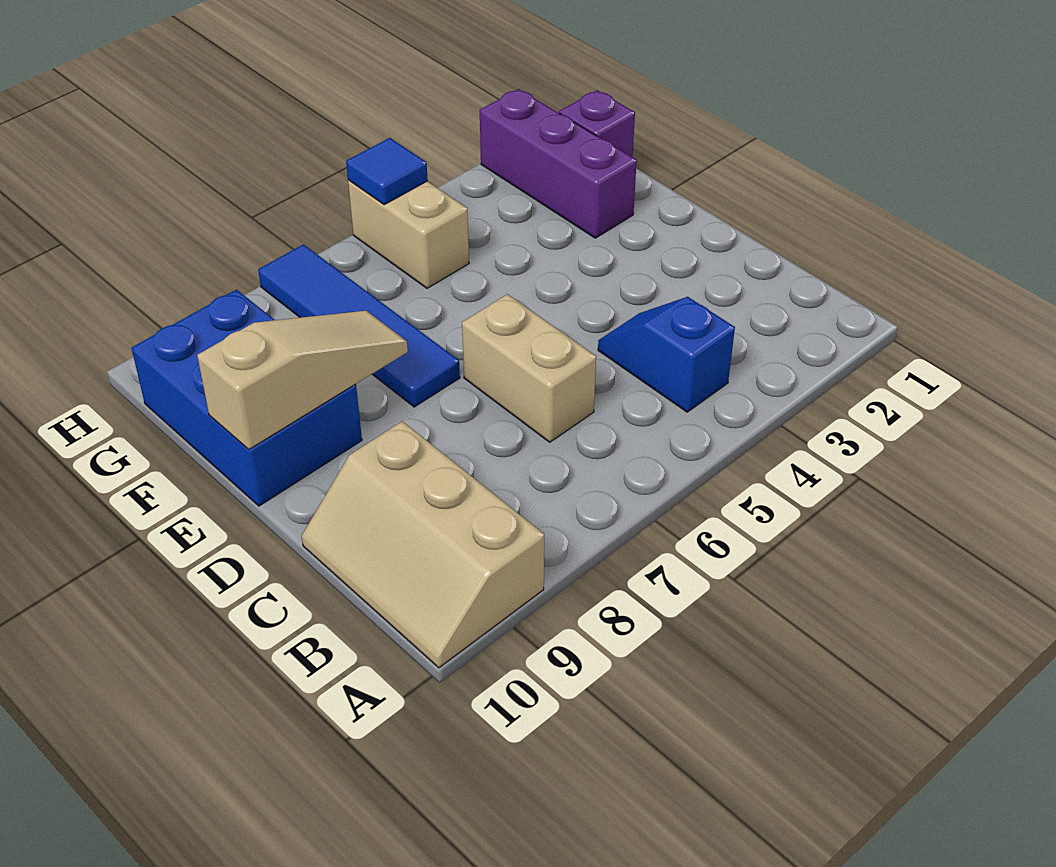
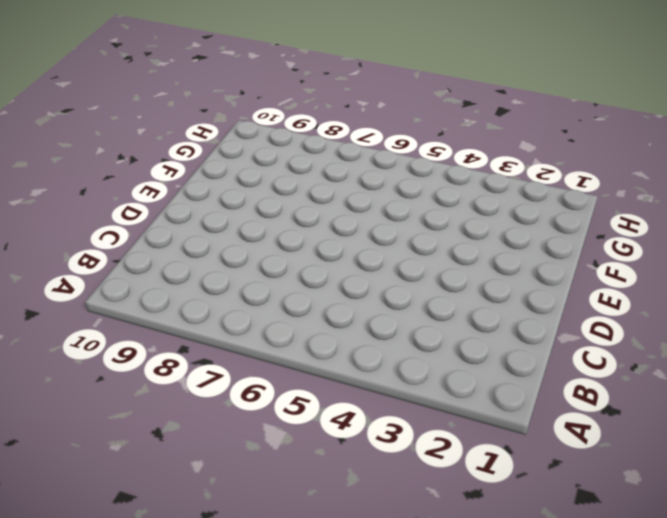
none -> tan slope A9:C10 level 1 top 9
none -> blue slope B4:C4 level 1 top B

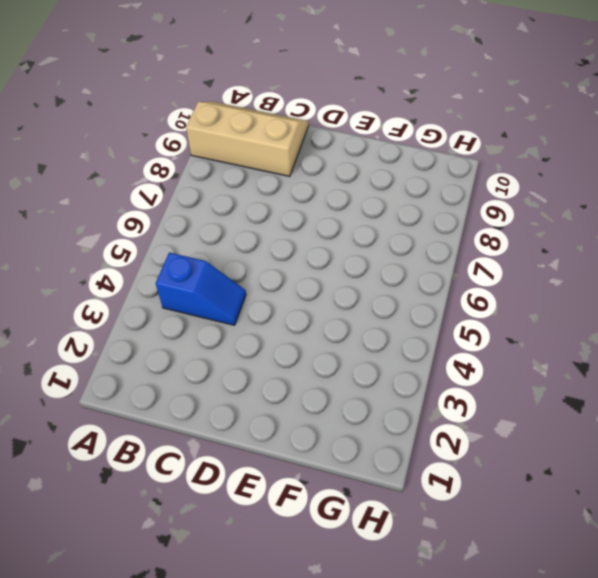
none -> tan brick C6:D6 level 1
none -> blue tile E7:H7 level 1

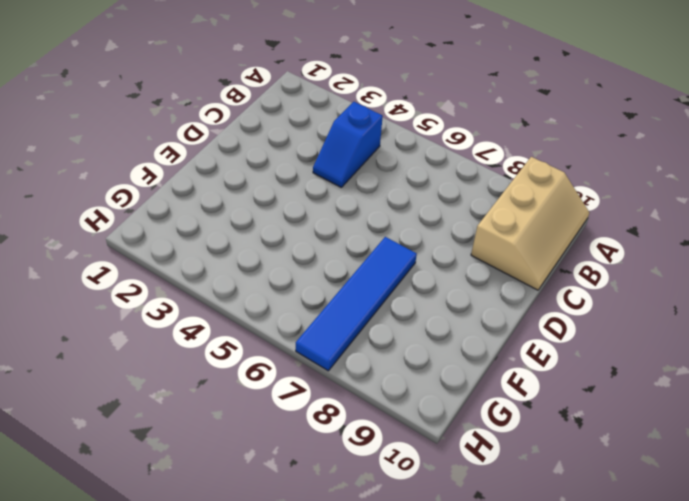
none -> tan brick C6:D6 level 1
none -> blue brick E9:G10 level 1

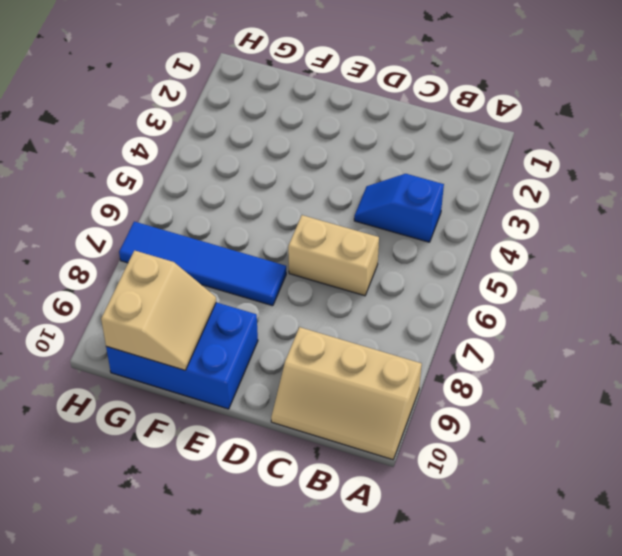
tan slope F9:G10 level 2 top G -> none
none -> purple brick F2:H2 level 1
none -> purple brick G1 level 1

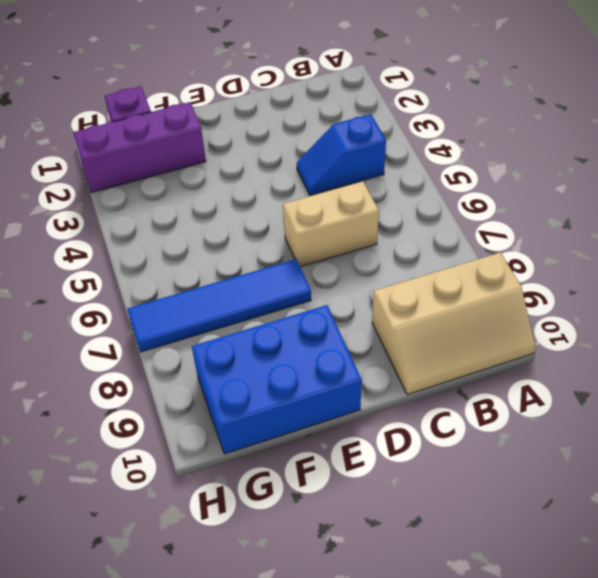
none -> tan brick G5:H5 level 1
none -> tan slope E8:E10 level 2 top 10

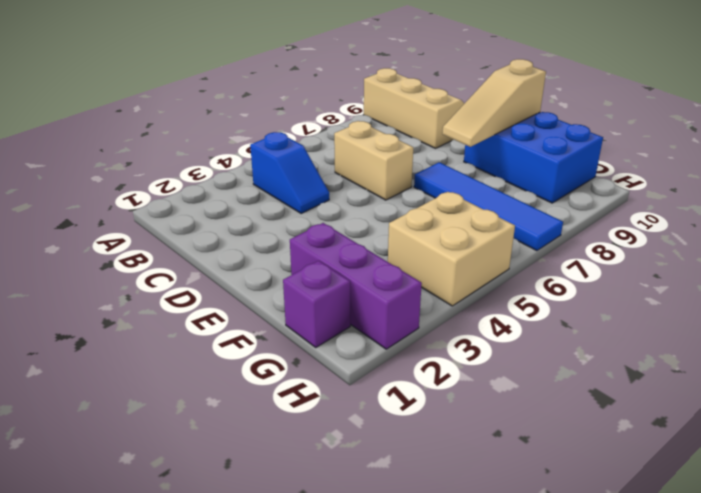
tan brick G4:H5 level 1 -> tan brick G5:H5 level 1
none -> blue tile H5 level 2

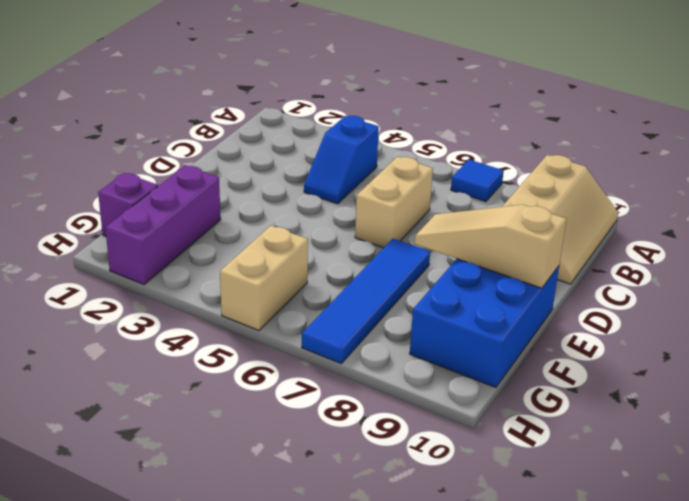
blue tile A7 level 1 -> blue tile H5 level 2

